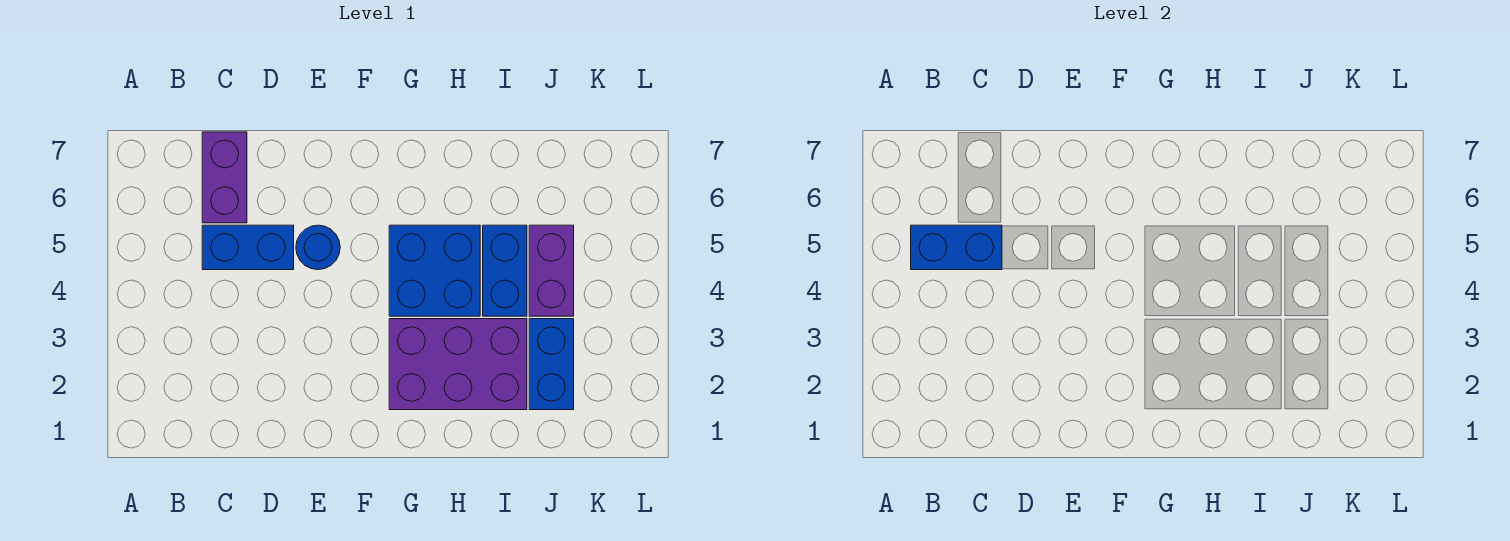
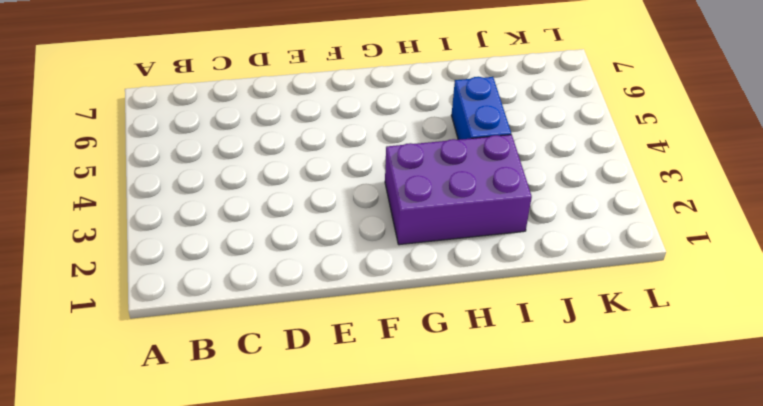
none -> blue brick C5:D5 level 1
none -> purple brick C6:C7 level 1

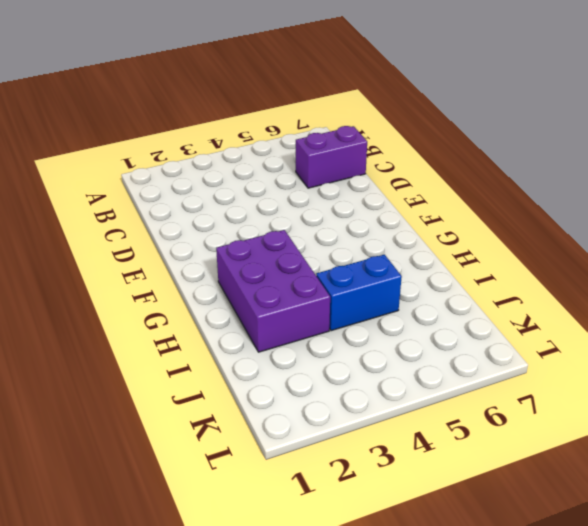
none -> blue brick C5:D5 level 1
none -> blue round brick E5 level 1

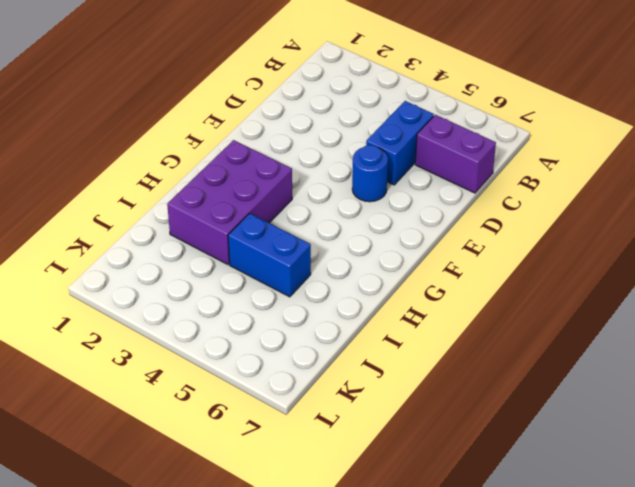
none -> blue brick G4:H5 level 1
none -> blue brick J2:J3 level 1

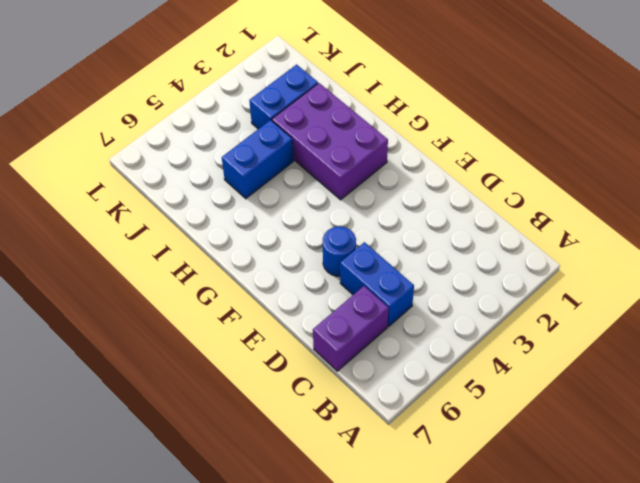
none -> blue brick G4:H5 level 1
none -> purple brick J4:J5 level 1

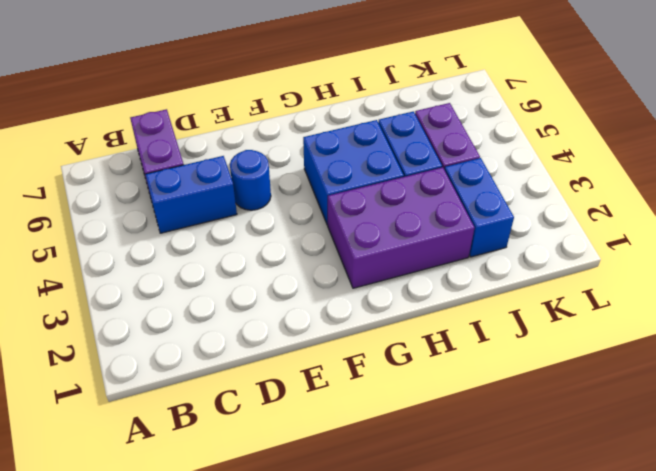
none -> blue brick B5:C5 level 2

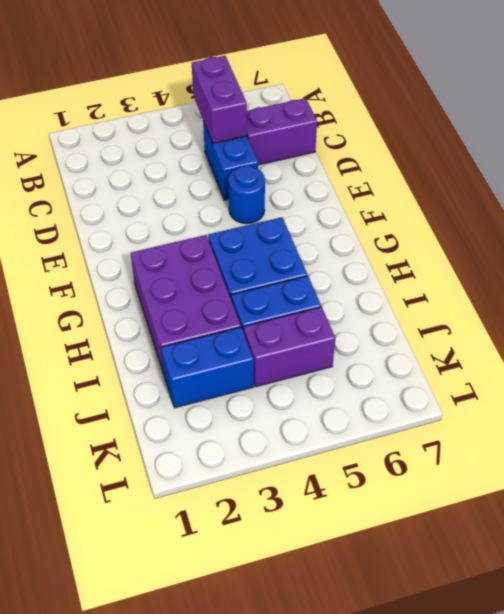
purple brick B5:C5 level 2 -> blue brick B5:C5 level 2

